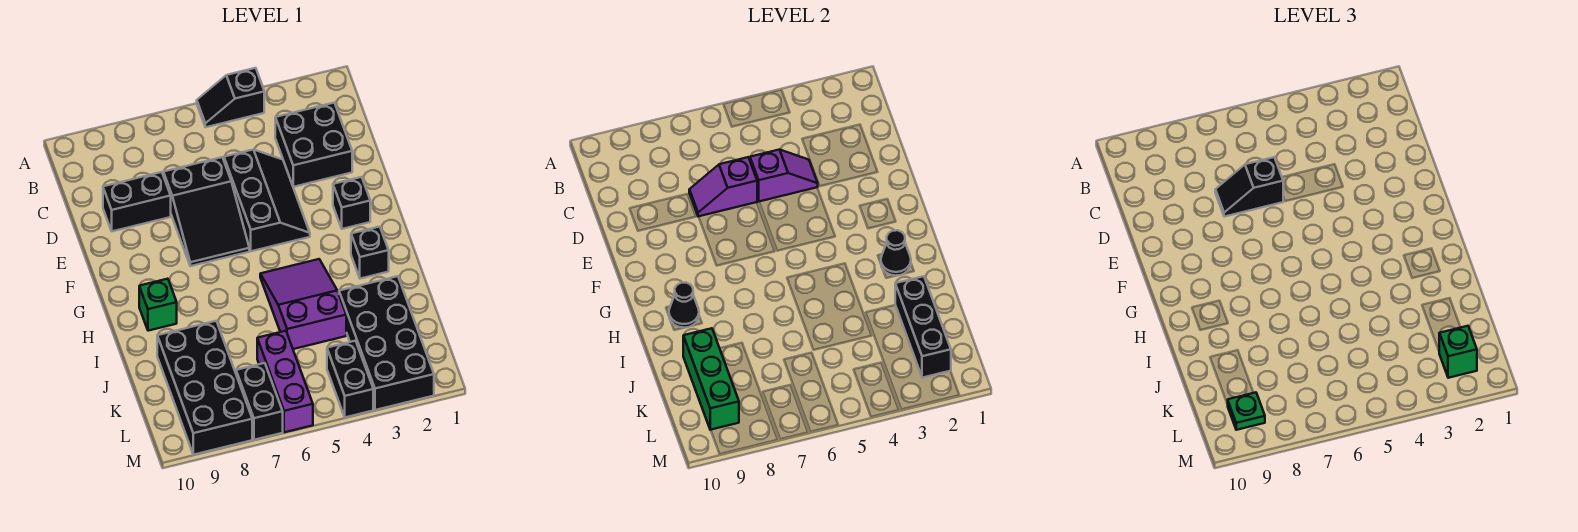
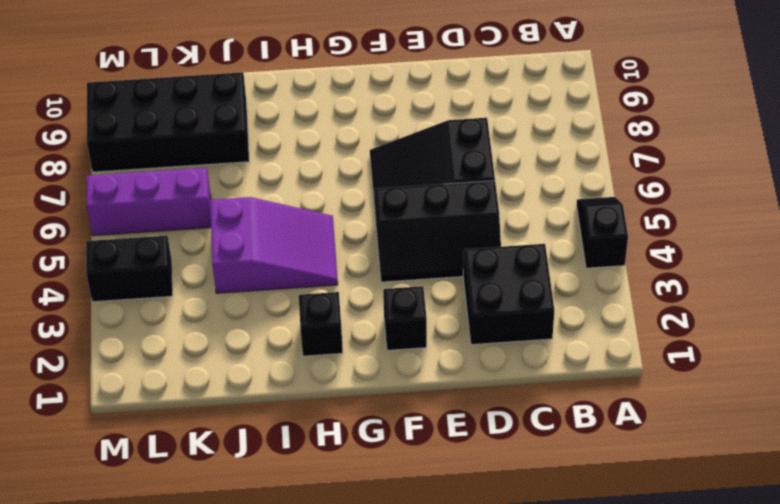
none -> black brick D8:D9 level 1
none -> green brick H9 level 1
none -> black brick J2:M3 level 1

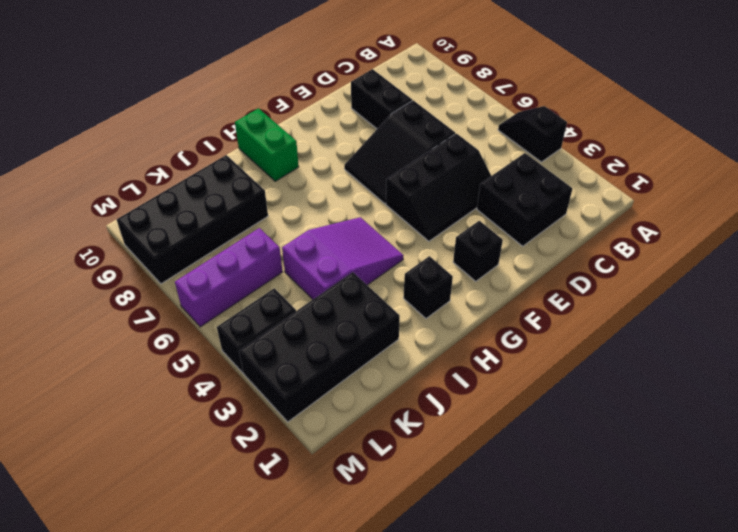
green brick H9:H10 level 1 -> green brick H9 level 1
none -> black brick L7:M7 level 1
none -> purple slope D4:D5 level 2 top 5
none -> purple slope D6:D7 level 2 top 6

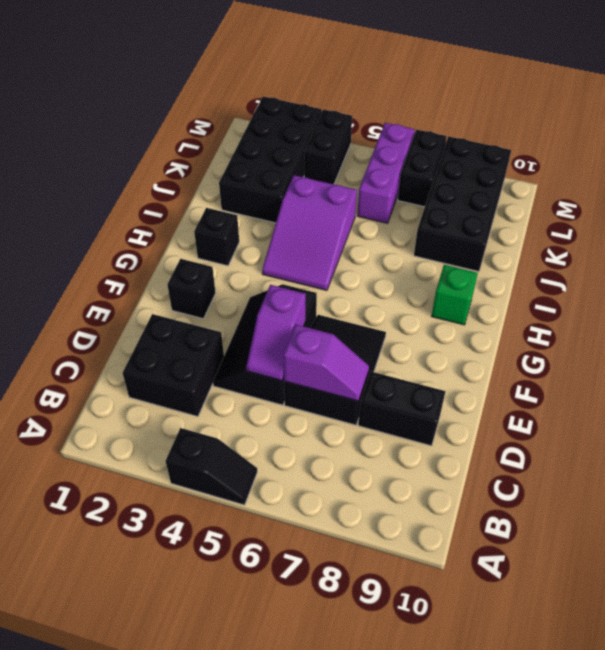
purple slope D5:E5 level 2 top E -> purple slope D4:D5 level 2 top 5
none -> black cone H2 level 2
none -> black cone H9 level 2
none -> black brick J2:L2 level 2

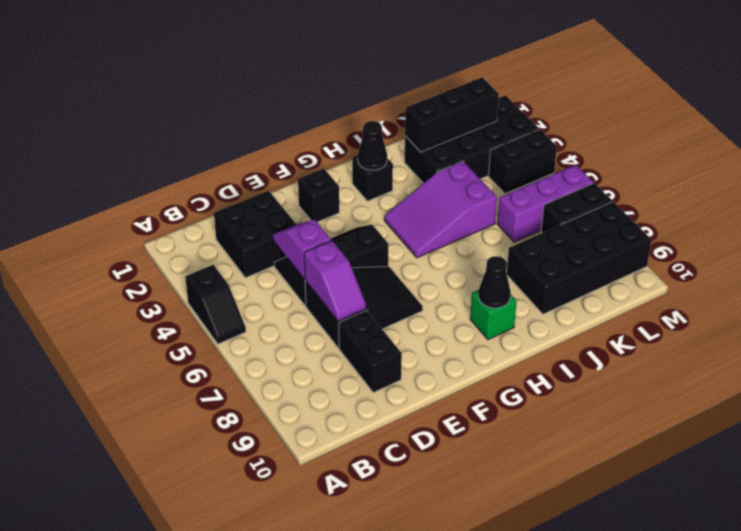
none -> green brick J9:L9 level 2
none -> black slope D6:D7 level 3 top 6
none -> green brick L2 level 3

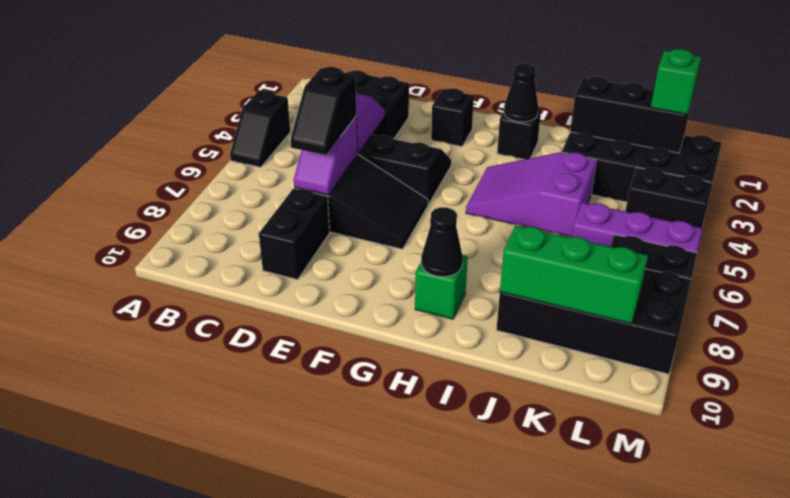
none -> green plate L9 level 3

